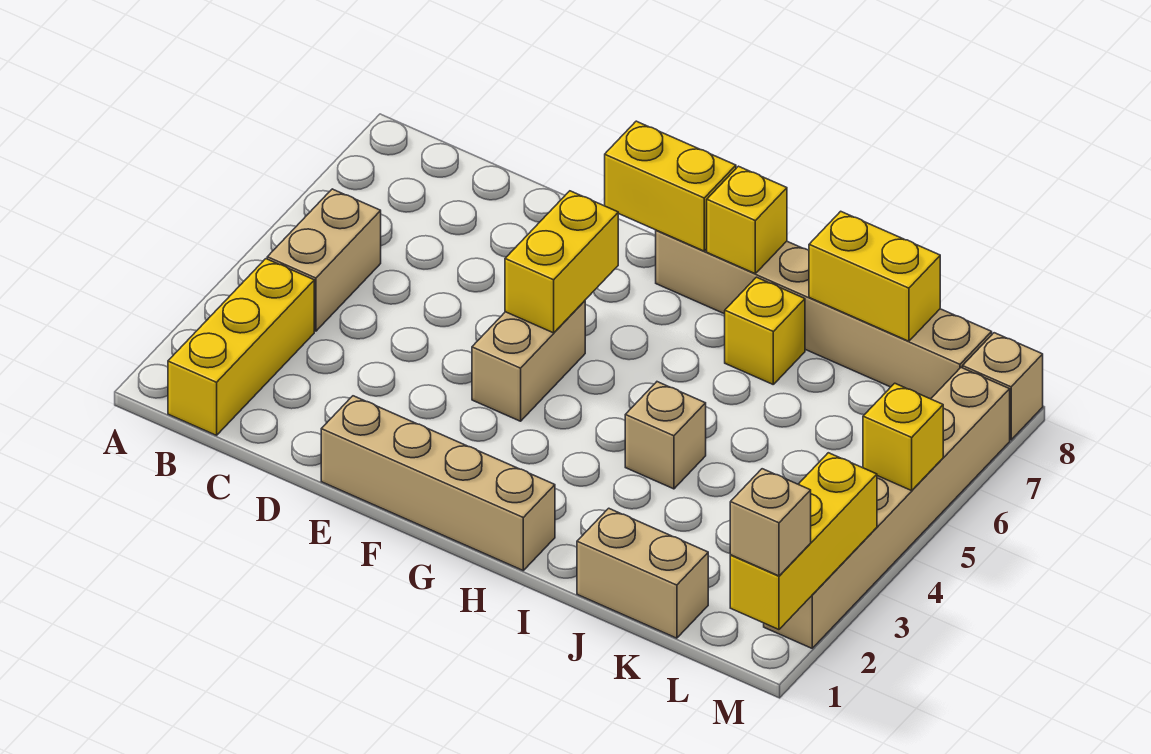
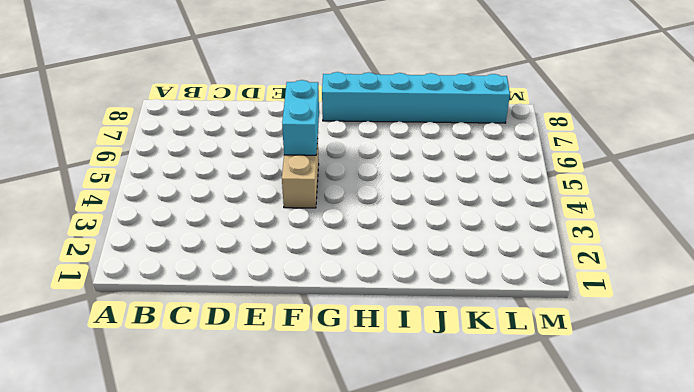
cyan brick F5:F6 level 2 -> yellow brick F5:F6 level 2
cyan brick G8:L8 level 1 -> tan brick G8:L8 level 1
none -> yellow brick B1:B3 level 1
none -> tan brick B4:B5 level 1
none -> tan brick E1:H1 level 1

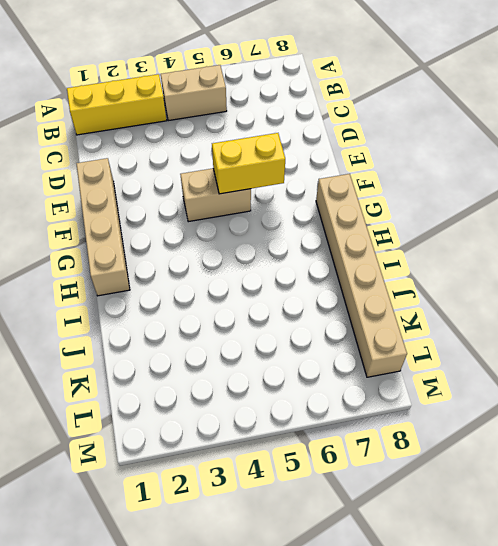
none -> tan brick I4 level 1
none -> yellow brick I7 level 1
none -> tan brick J1:K1 level 1

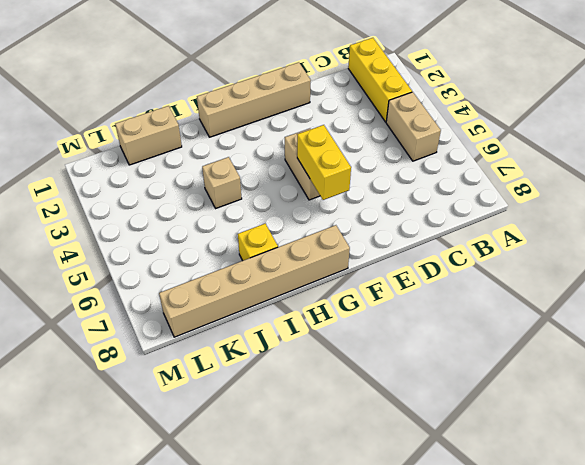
none -> tan brick M2:M7 level 1
none -> tan brick M8 level 1
none -> yellow brick F8:G8 level 2

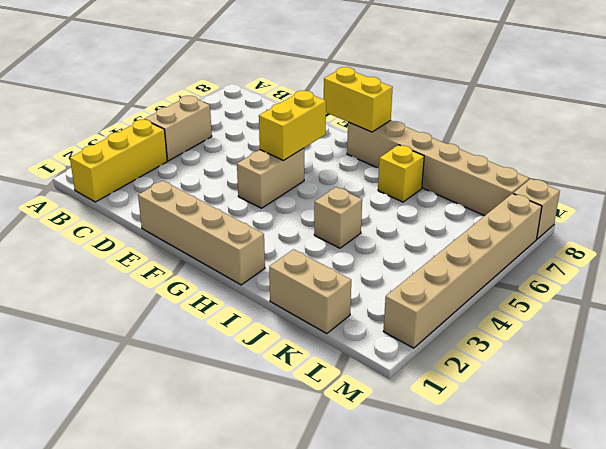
none -> yellow brick H8 level 2
none -> yellow brick J8:K8 level 2
none -> yellow brick M1:M3 level 2

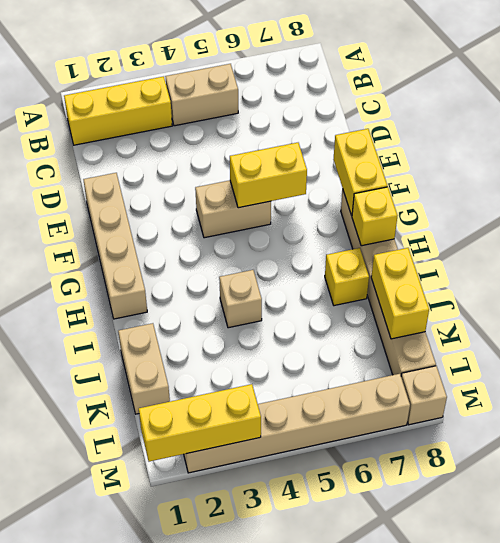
none -> yellow brick M5 level 2
none -> tan brick M1 level 3

